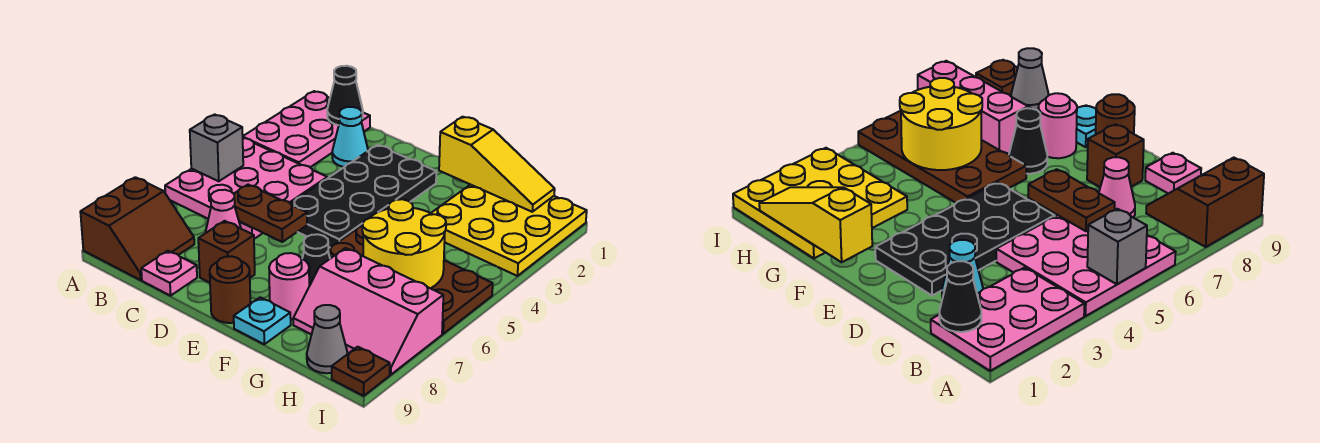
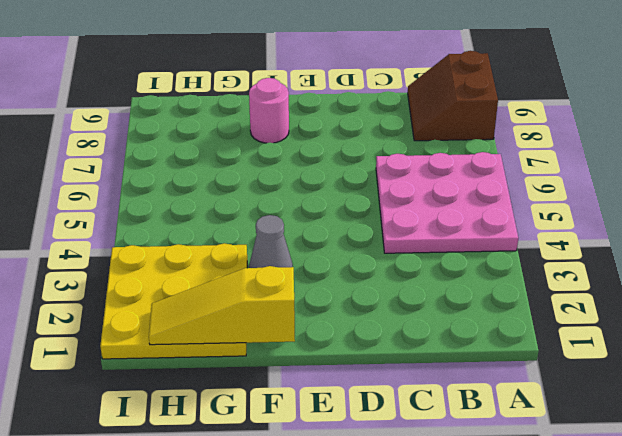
grey cone F3 level 1 -> grey cone H9 level 1
none -> pink plate A1:B3 level 1
none -> cyan cone C2 level 1
none -> pink cone C7 level 1

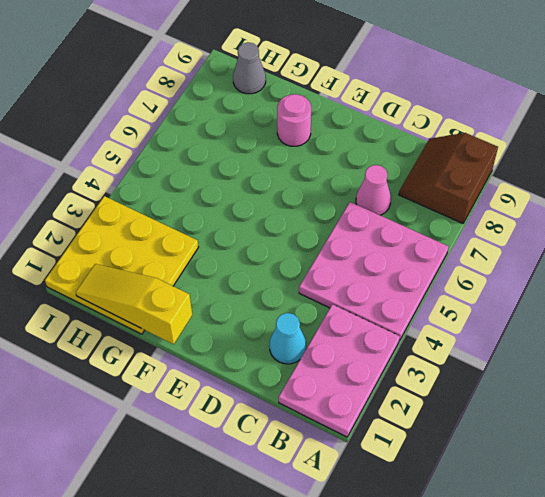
none -> pink plate C9 level 1
none -> black plate D2:E5 level 1
none -> brown brick D8 level 1

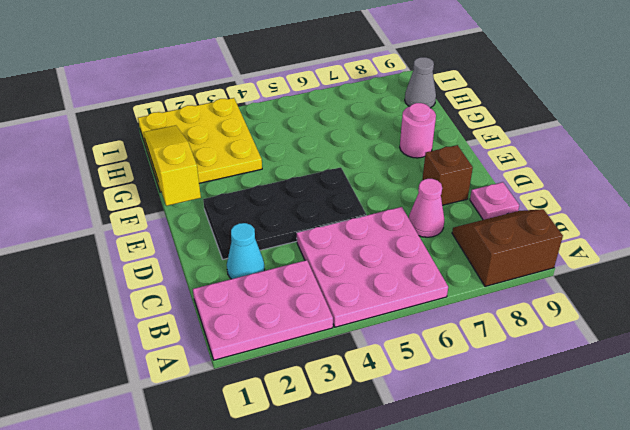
none -> brown round brick E9 level 1
none -> brown plate F5:I6 level 1
none -> black cone F7 level 1

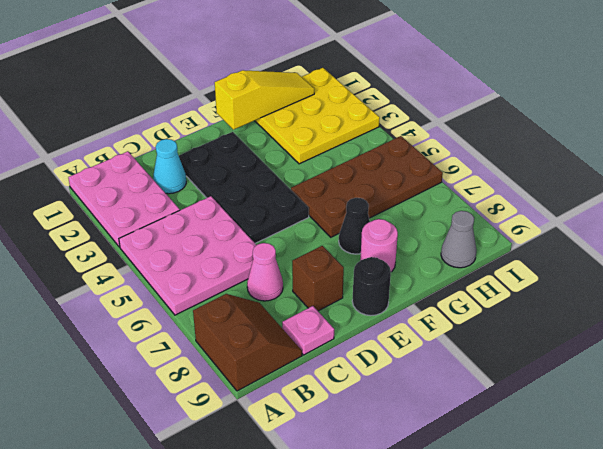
black round brick E9 level 1 -> brown round brick E9 level 1
none -> cyan plate F9 level 1
none -> pink slope G7:I8 level 1 top 7
none -> brown plate I9 level 1

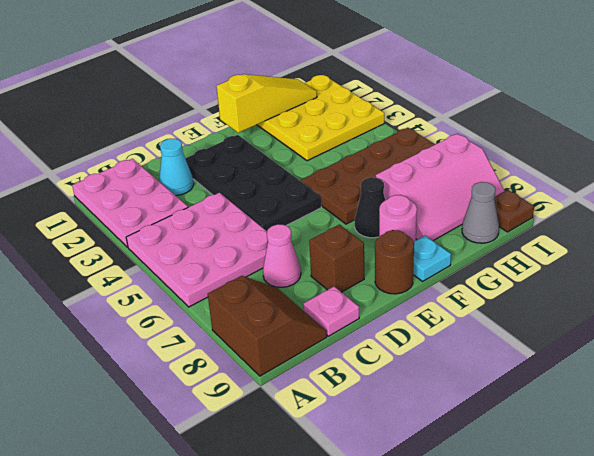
none -> grey brick A5 level 2
none -> black cone B1 level 2
none -> brown plate C6:D6 level 2

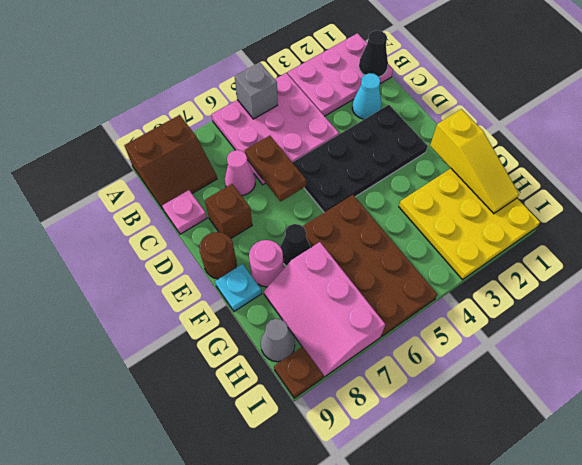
none -> yellow round brick G5:H6 level 2

